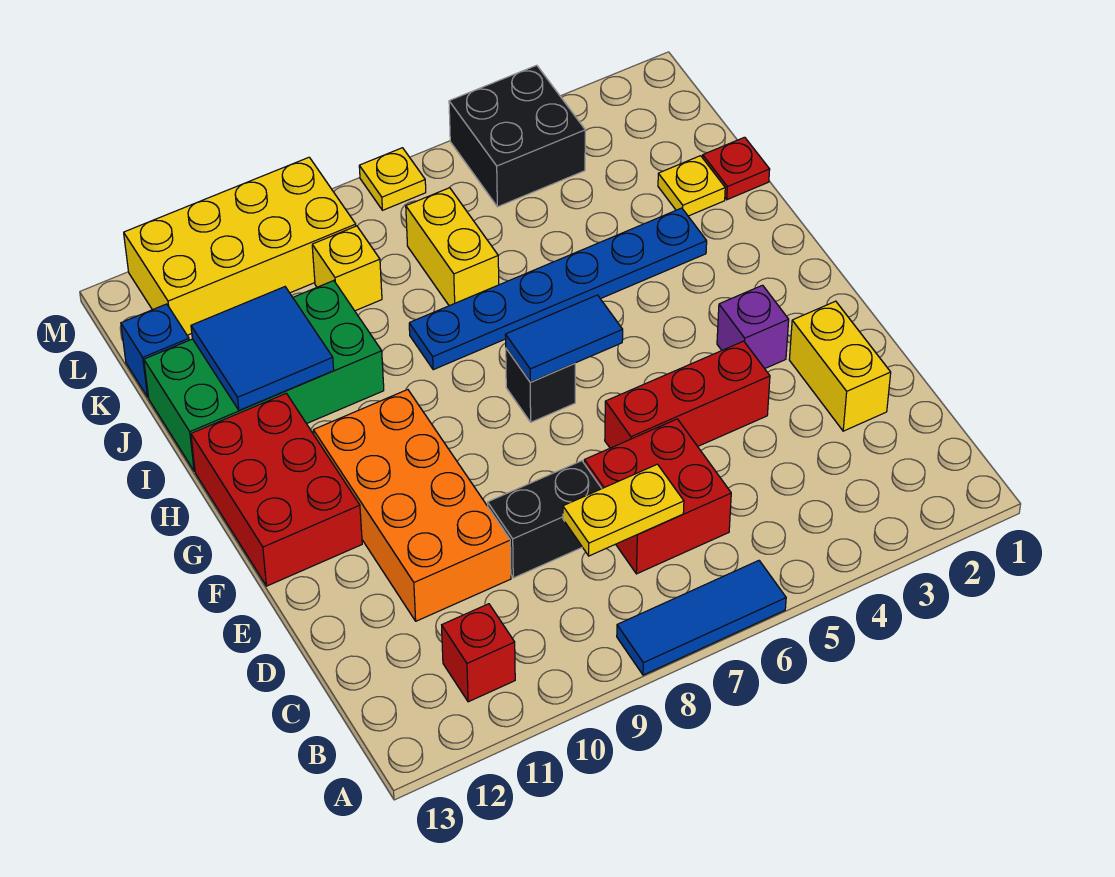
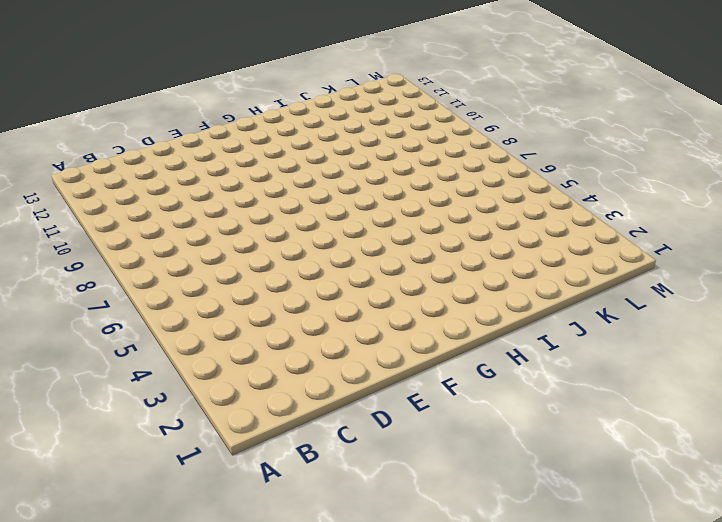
none -> blue tile A6:A8 level 1
none -> red brick B11 level 1
none -> red brick C6:D7 level 1

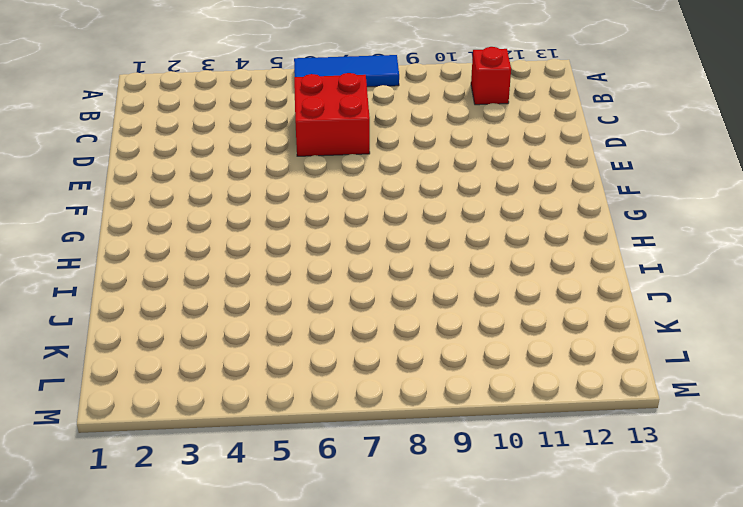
none -> yellow brick D2:E2 level 1
none -> black brick D8:D9 level 1
none -> orange brick D10:G11 level 1

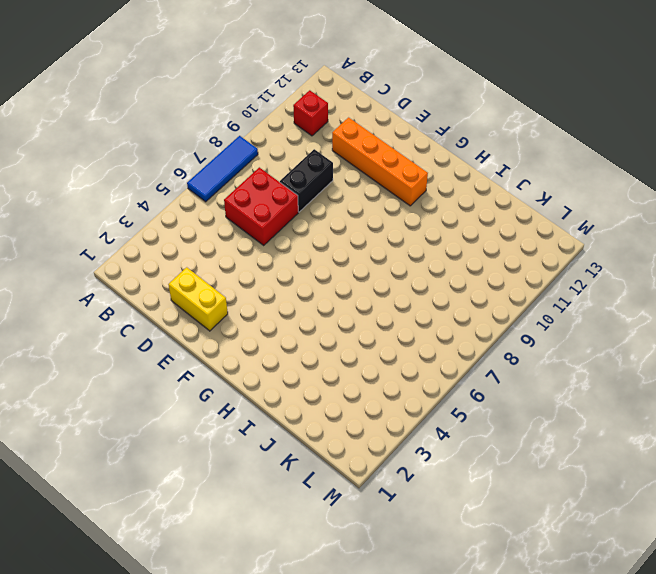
orange brick D11:G11 level 1 -> orange brick D10:G11 level 1
none -> red brick E4:E6 level 1
none -> purple brick F3 level 1
none -> red brick F12:H13 level 1

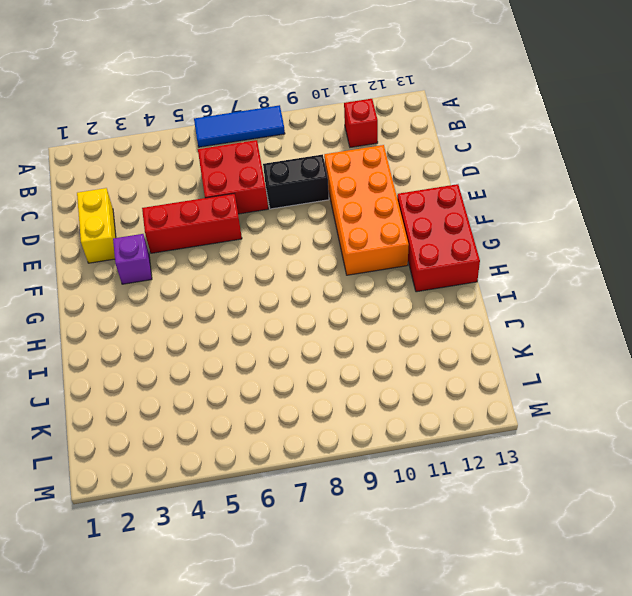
none -> black brick G7 level 1
none -> blue plate I3:I8 level 1
none -> green brick I10:J13 level 1

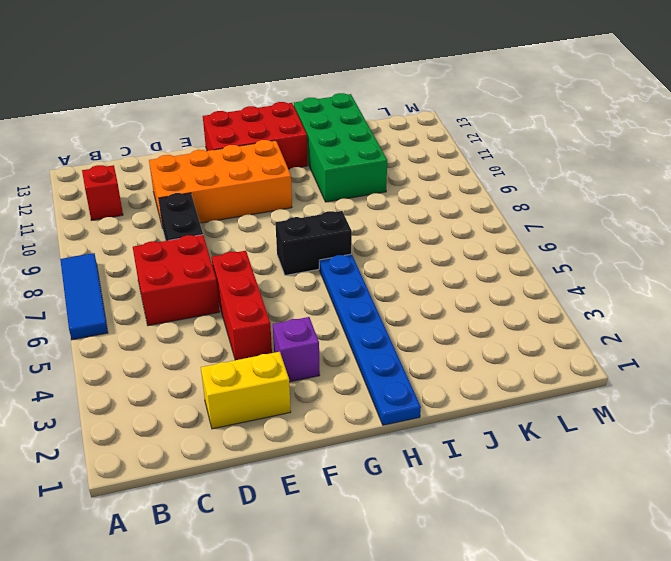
black brick G7:H7 level 1 -> black brick G7 level 1
blue plate H1:H6 level 1 -> blue plate I3:I8 level 1
none -> red plate J1 level 1
none -> yellow plate J2 level 1
none -> yellow brick J7:K7 level 1

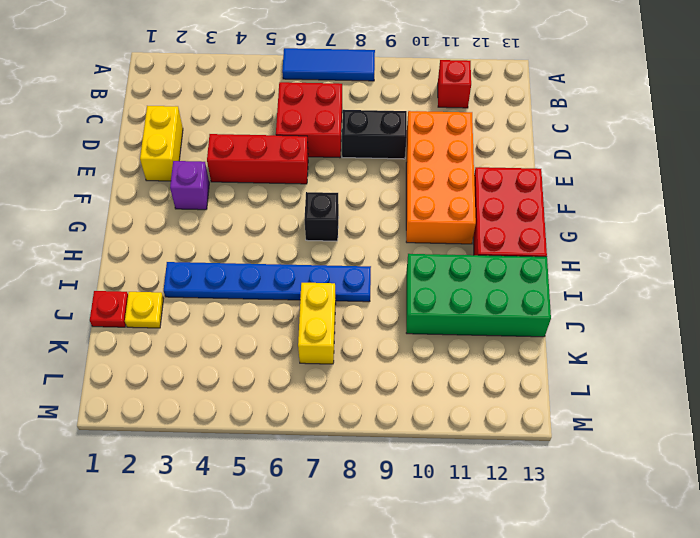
none -> yellow brick K9 level 1
none -> blue brick K13 level 1
none -> black brick L4:M5 level 1

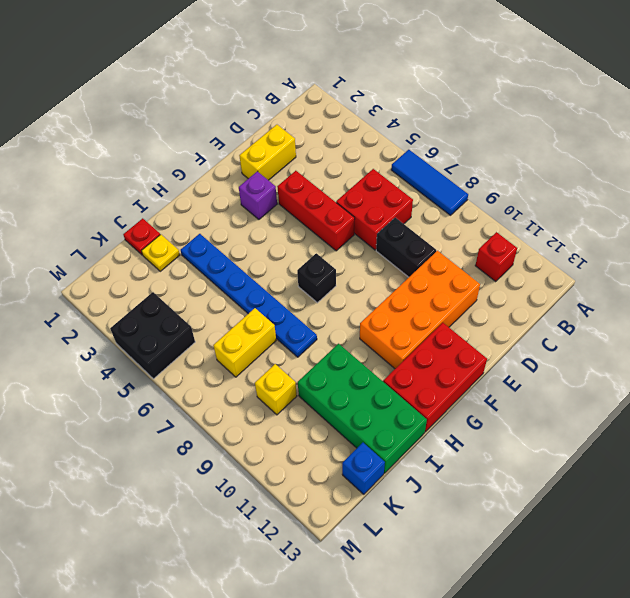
none -> yellow brick L9:M12 level 1
none -> yellow plate M7 level 1
none -> yellow plate C7:C8 level 2

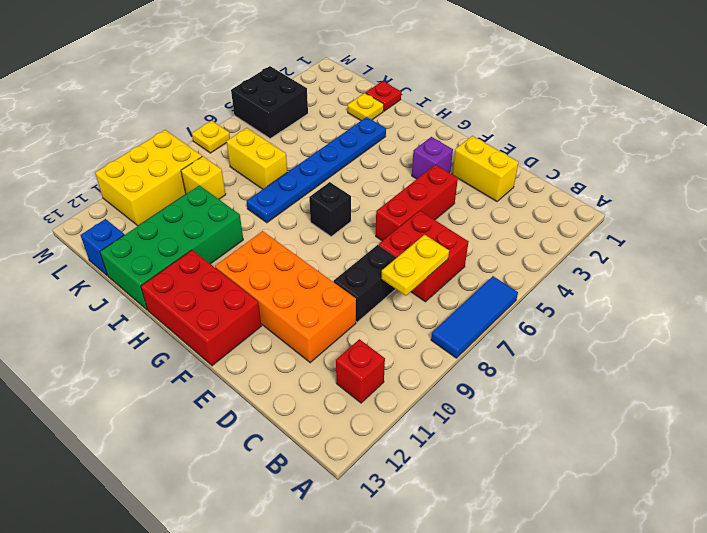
yellow brick L9:M11 level 1 -> yellow brick L9:M12 level 1
none -> blue tile G6:G7 level 2
none -> blue tile I11:J12 level 2

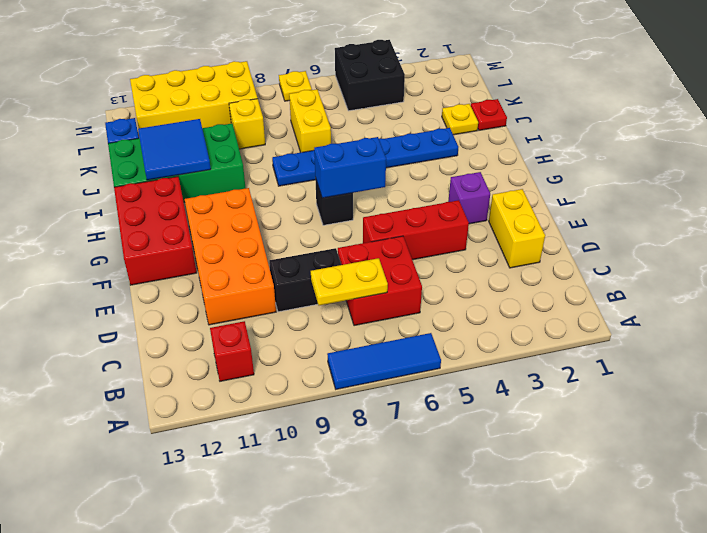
blue brick G6:G7 level 2 -> blue tile G6:G7 level 2

